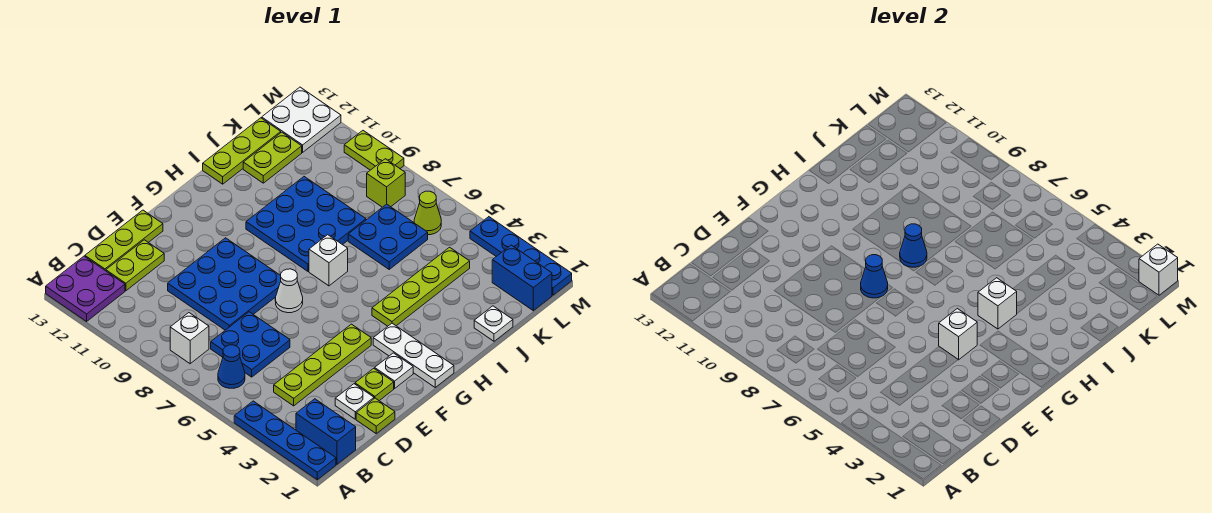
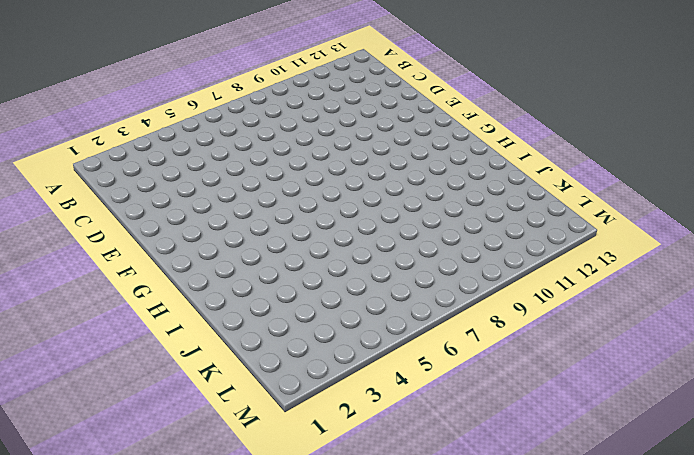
none -> blue plate A1:A4 level 1
none -> purple plate A12:B13 level 1
none -> blue brick B1:B2 level 1
none -> blue cone B6 level 1

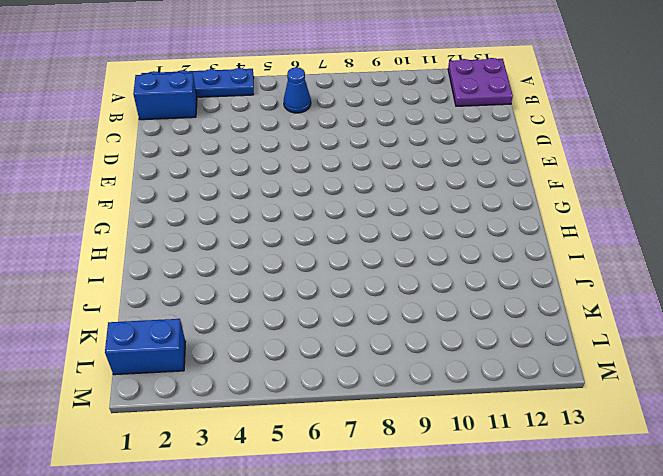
none -> white brick B8 level 1
none -> lime plate C4:F4 level 1
none -> blue plate C6:D7 level 1
none -> lime plate C12:D12 level 1

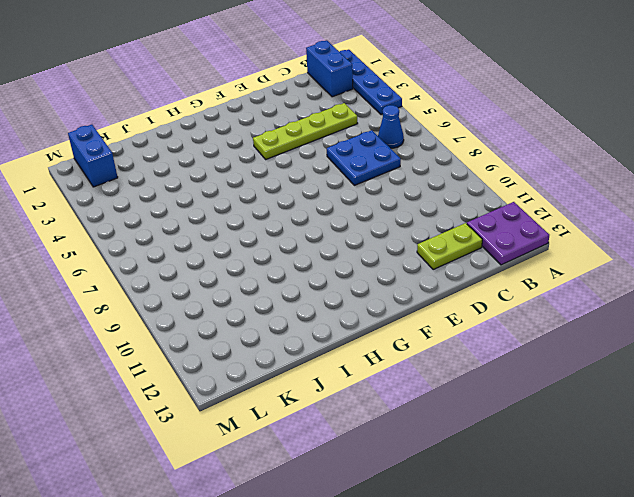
none -> white brick B8 level 1
none -> lime plate C13:E13 level 1
none -> lime plate D1 level 1
none -> white plate D2 level 1

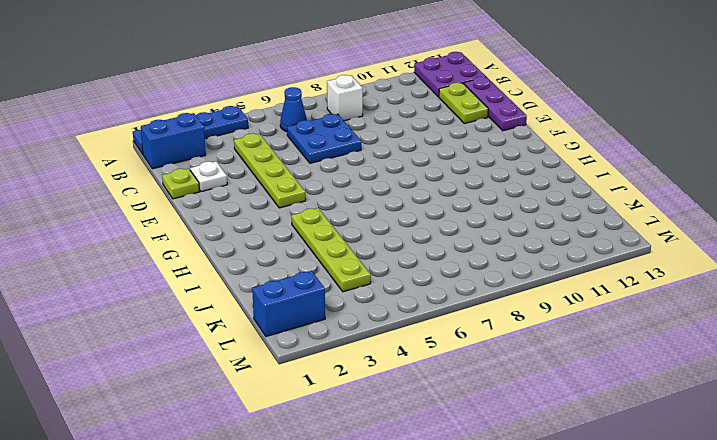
purple plate C13:E13 level 1 -> lime plate C13:E13 level 1
none -> blue plate D8:F10 level 1
none -> lime plate E2 level 1
none -> white plate F2 level 1
none -> white cone F7 level 1

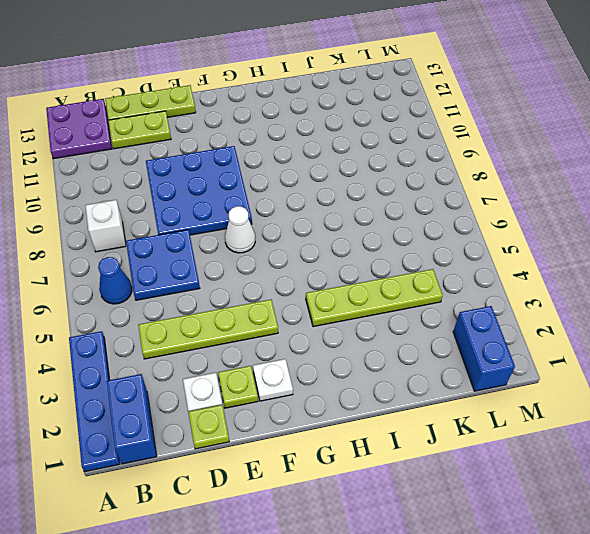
none -> white plate G1:G3 level 1
none -> white brick H7 level 1
none -> blue plate H8:J10 level 1
none -> lime plate I13:K13 level 1

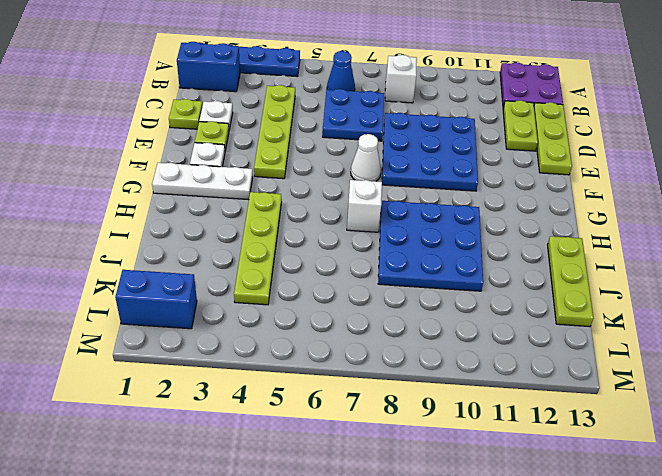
none -> white plate J1 level 1
none -> blue plate J6:K7 level 1
none -> lime plate J12:K12 level 1
none -> lime cone L6 level 1

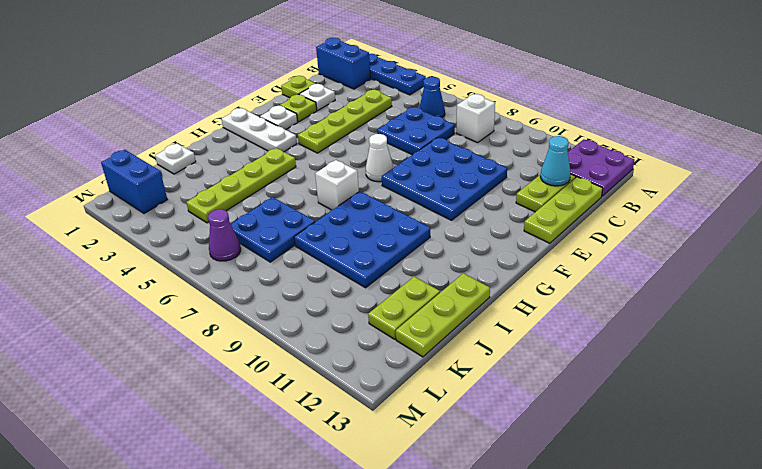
cyan cone C12 level 2 -> none
purple cone L6 level 1 -> lime cone L6 level 1
none -> lime brick L8 level 1
none -> white plate L12:M13 level 1
none -> blue plate M1:M4 level 1
none -> lime plate M9:M10 level 1

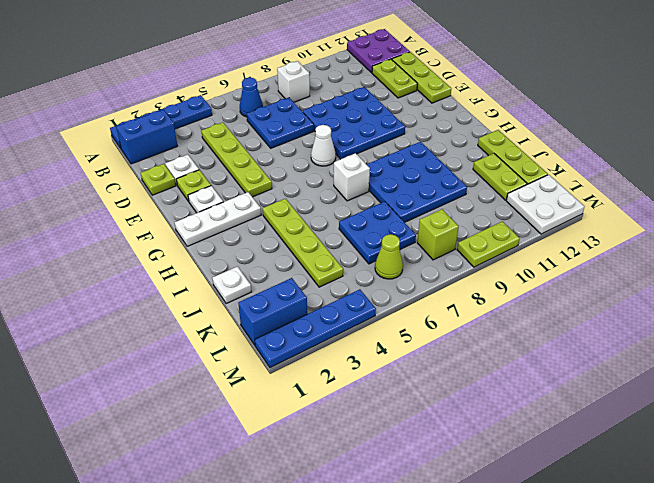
none -> white brick F4 level 2
none -> blue cone F8 level 2
none -> white brick H4 level 2
none -> blue cone H8 level 2

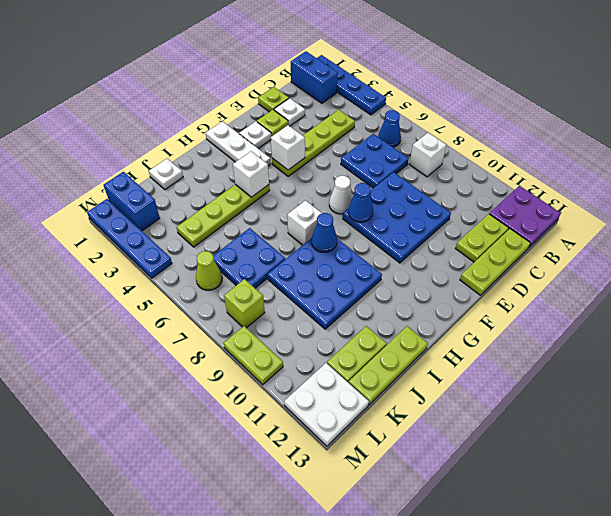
none -> white brick M1 level 2

